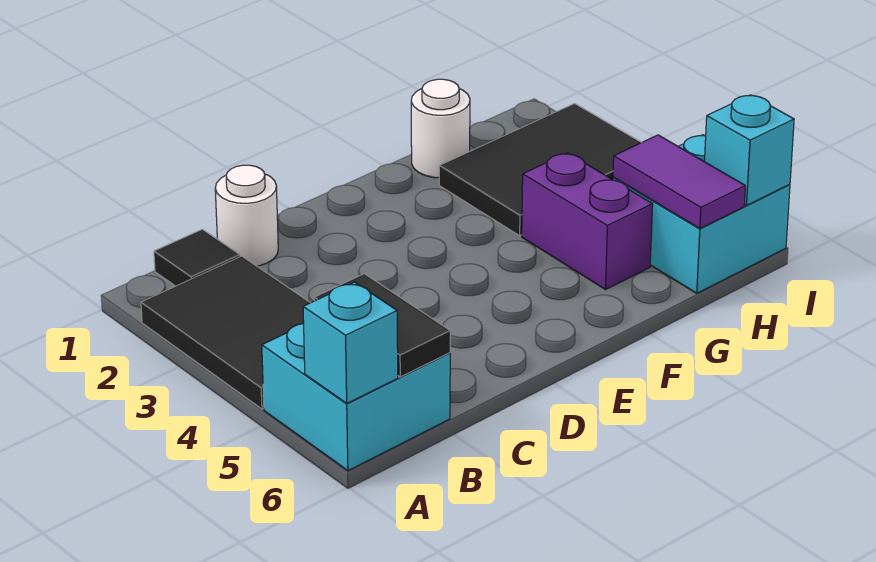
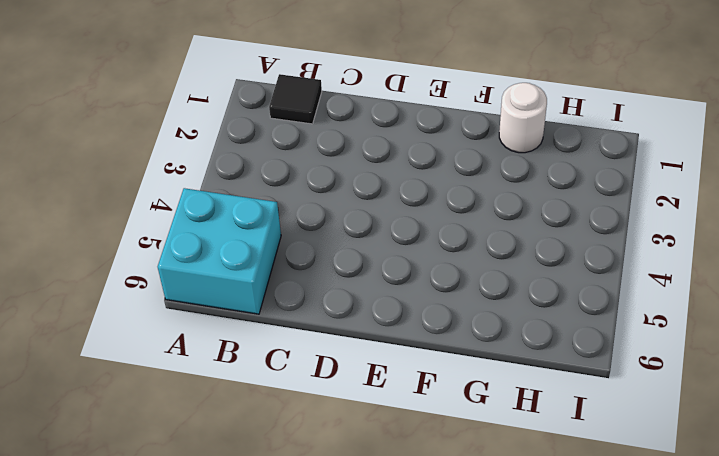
none -> black tile A2:B4 level 1
none -> white round brick C1 level 1
none -> black tile G2:I3 level 1

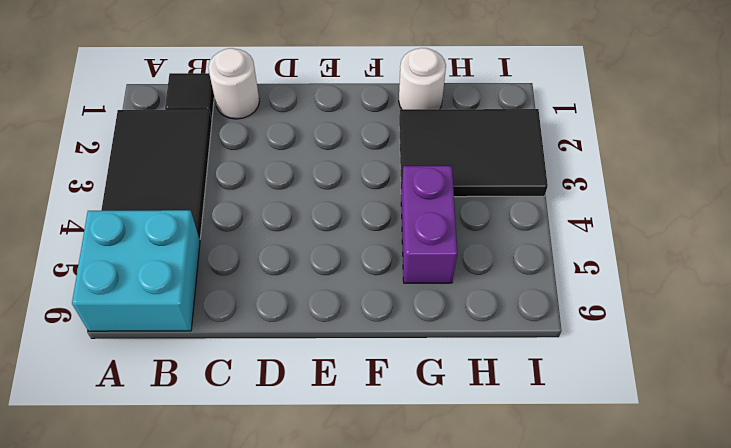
none -> cyan brick H5:I6 level 1
none -> cyan brick A6 level 2
none -> black tile B5:B6 level 2

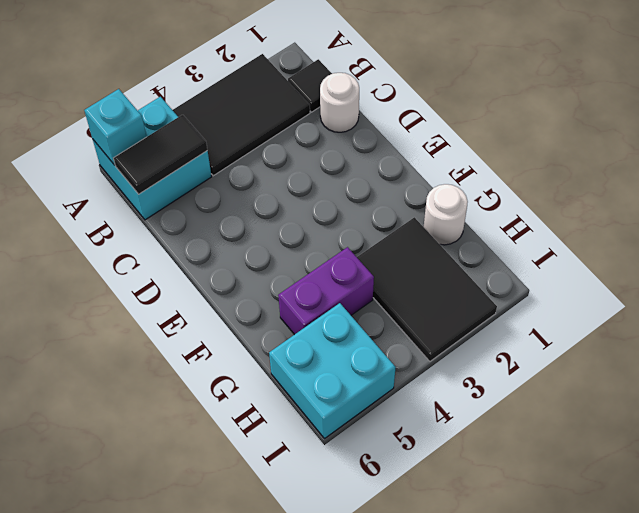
none -> purple tile H5:H6 level 2
none -> cyan brick I6 level 2

